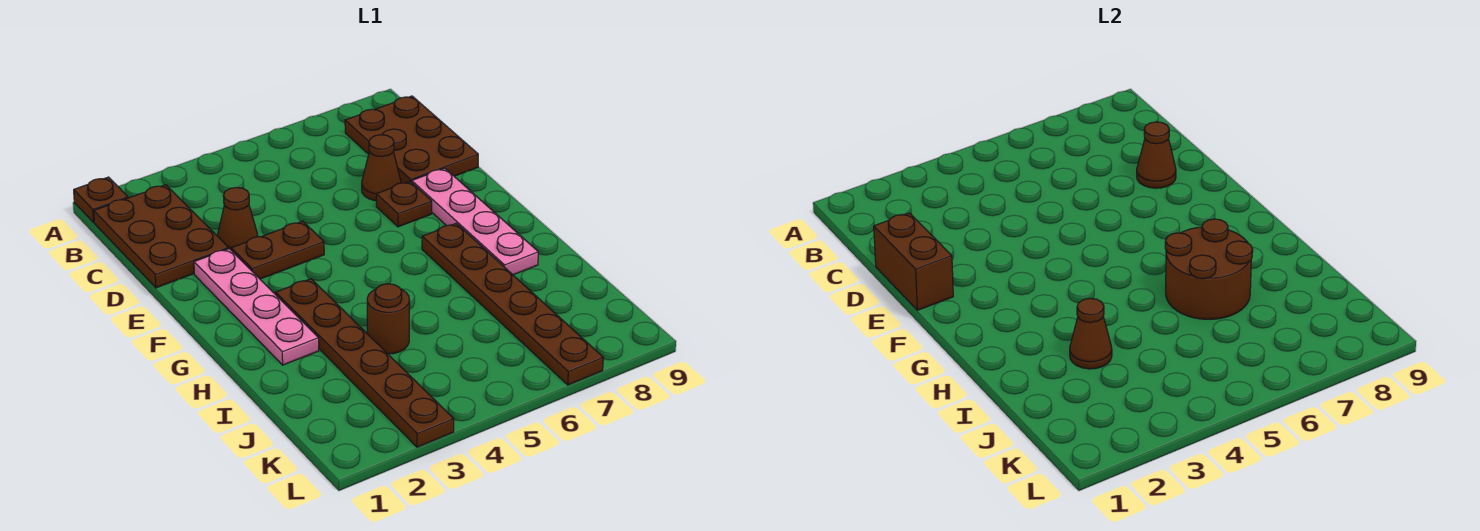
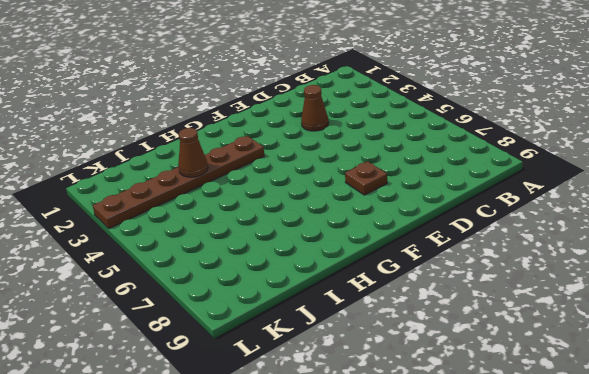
none -> brown plate A1 level 1
none -> brown plate B1:D2 level 1
none -> brown plate B8:D9 level 1

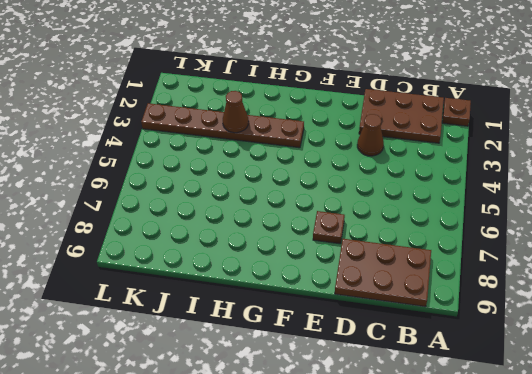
none -> brown cone D7 level 1
none -> pink plate E2:H2 level 1
none -> brown plate E3:E4 level 1

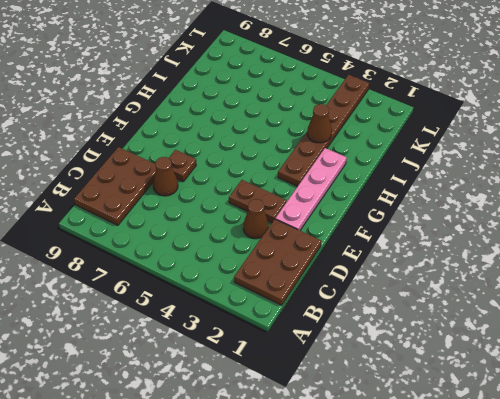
none -> brown plate A1 level 1
none -> pink plate E8:H8 level 1
none -> brown plate G7:L7 level 1

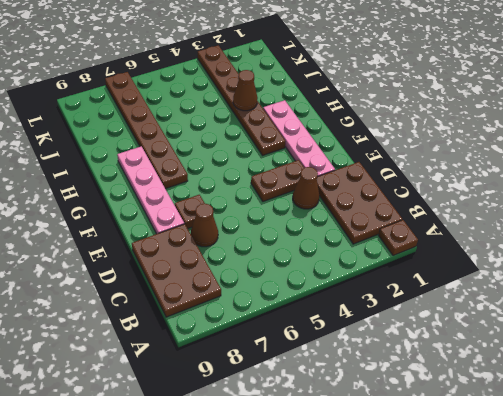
none -> brown round brick I4 level 1
none -> brown brick D1:E1 level 2
none -> brown cone D8 level 2

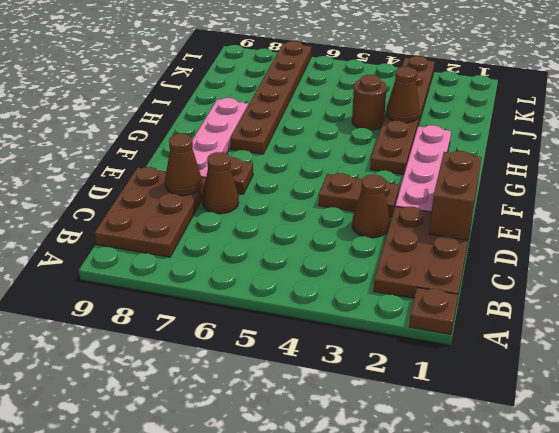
none -> brown round brick H6:I7 level 2

